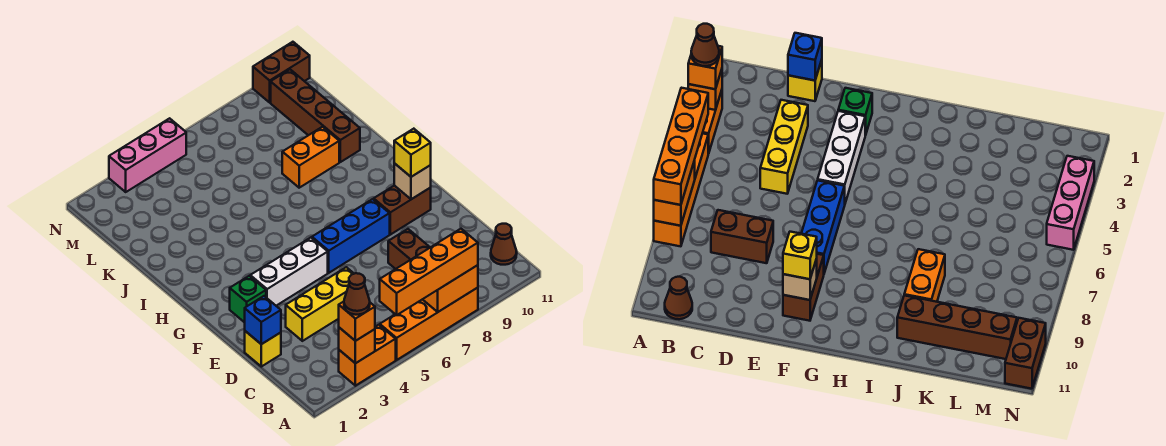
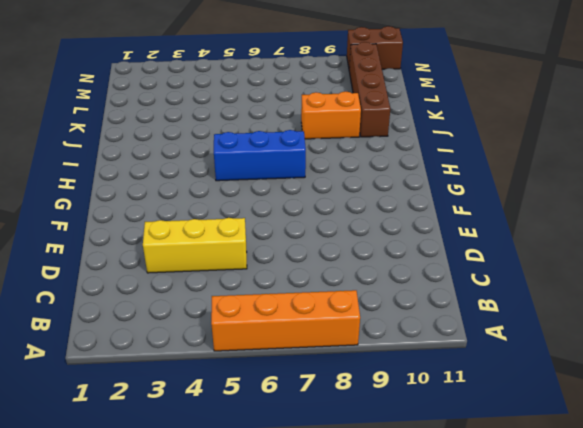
blue brick H5:H7 level 1 -> blue brick F6:F8 level 1
none -> orange brick A3:A4 level 1
none -> brown cone B11 level 1
none -> brown brick C8:D8 level 1

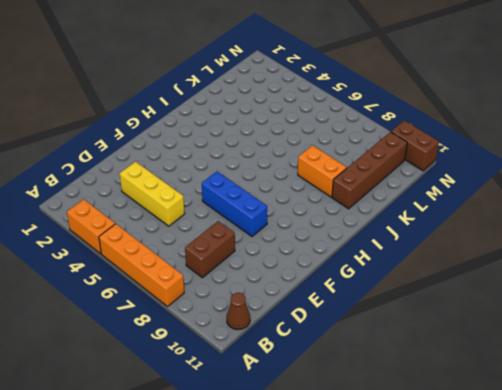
none -> yellow brick D1 level 1
none -> green brick F2 level 1
none -> white brick F3:F5 level 1

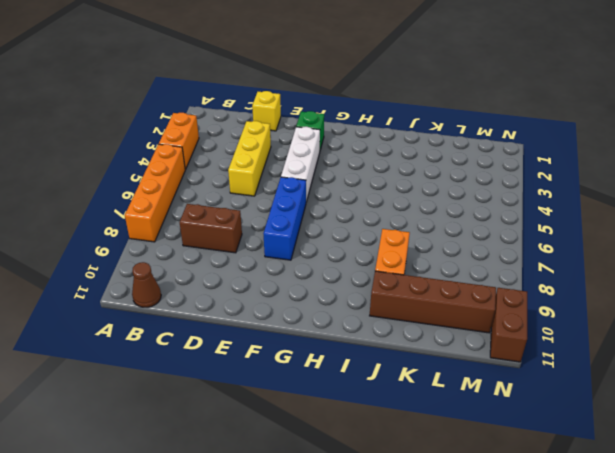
none -> brown brick F9:F10 level 1
none -> pink brick N3:N5 level 1
none -> orange brick A3 level 2

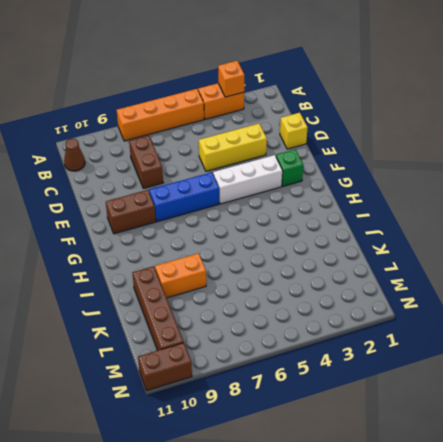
none -> pink brick N3:N5 level 1
none -> orange brick A7:A8 level 2
none -> blue brick D1 level 2

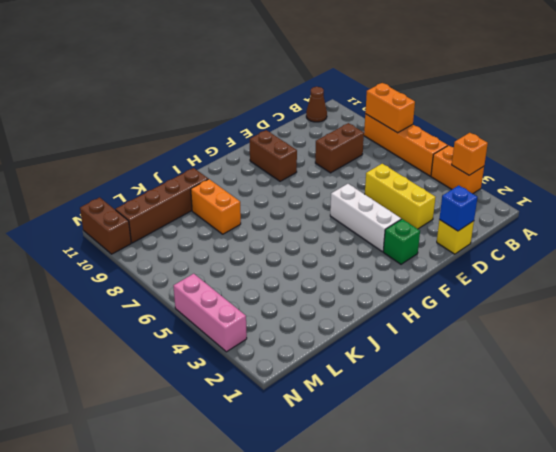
none -> blue brick F6:F8 level 1
none -> tan brick F10 level 2
none -> orange brick A3 level 3

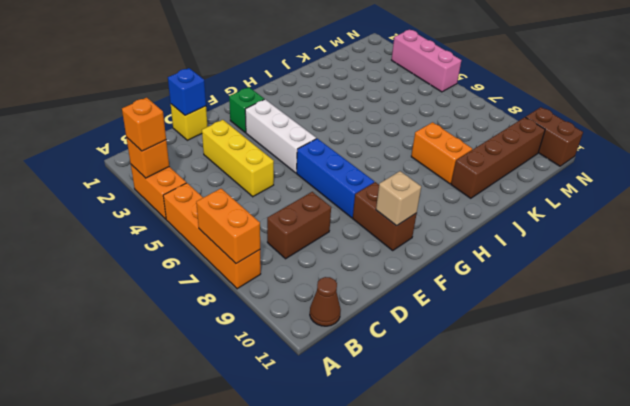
none -> orange brick A5:A8 level 3
none -> yellow brick F10 level 3
none -> brown cone A3 level 4

